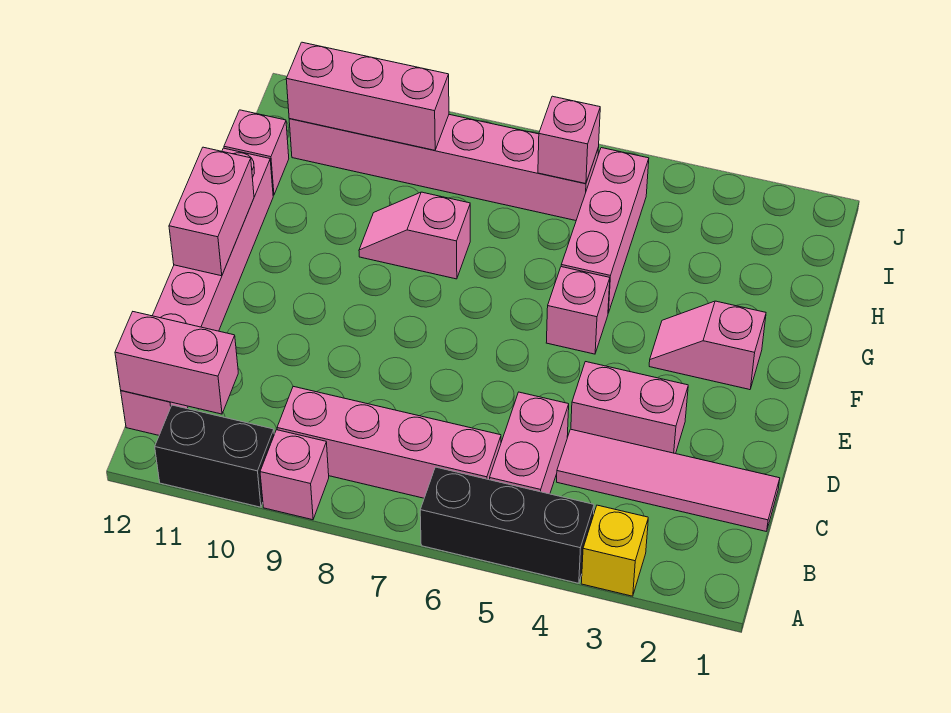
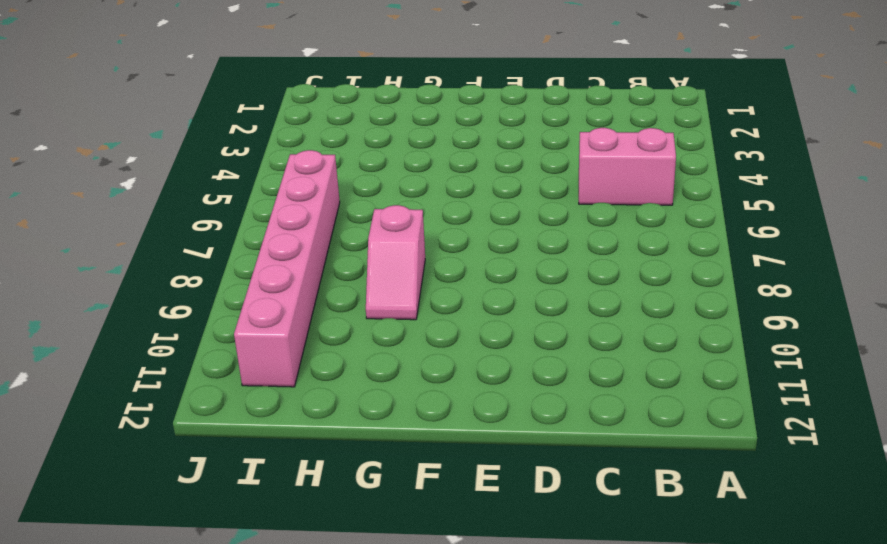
none -> yellow brick A3 level 1
none -> black brick A4:A6 level 1
none -> pink brick A9 level 1

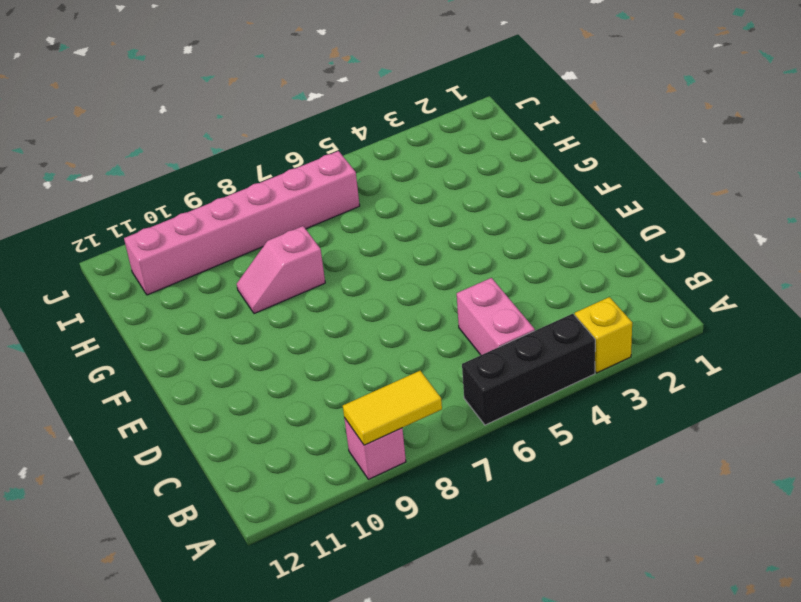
yellow tile A8:A9 level 2 -> none
none -> black brick A10:A11 level 1
none -> pink brick B6:B9 level 1
none -> pink brick B12:G12 level 1

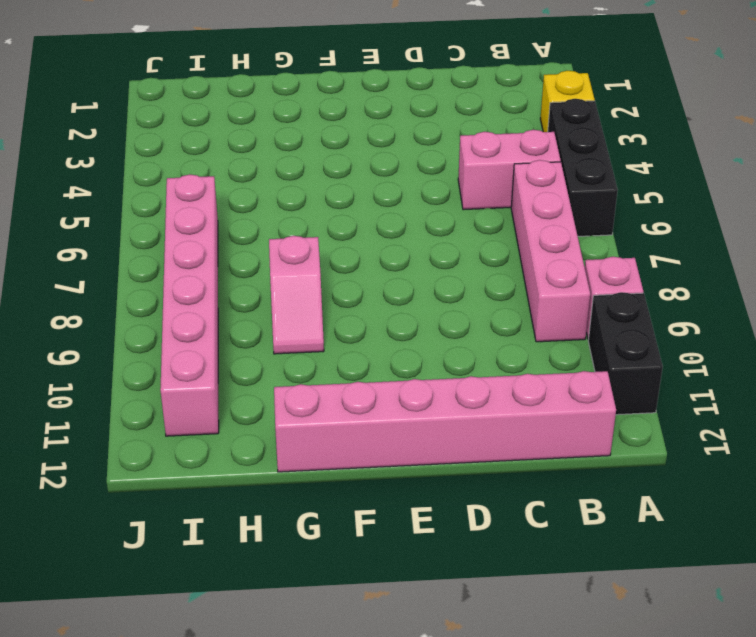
none -> pink tile C1:C4 level 1
none -> pink brick D3:D4 level 1
none -> pink slope F2:F3 level 1 top 2

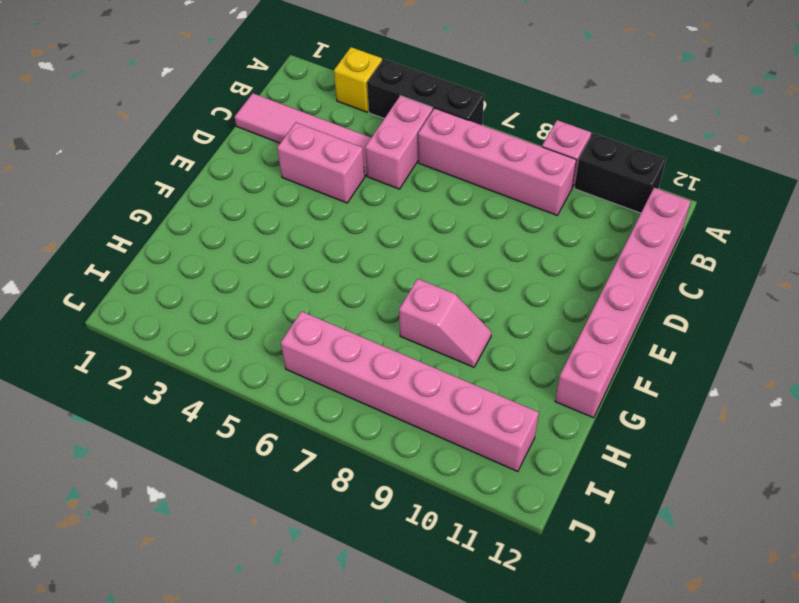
none -> pink slope F2:F3 level 1 top 2
none -> pink brick F5 level 1
none -> pink brick G5:I5 level 1

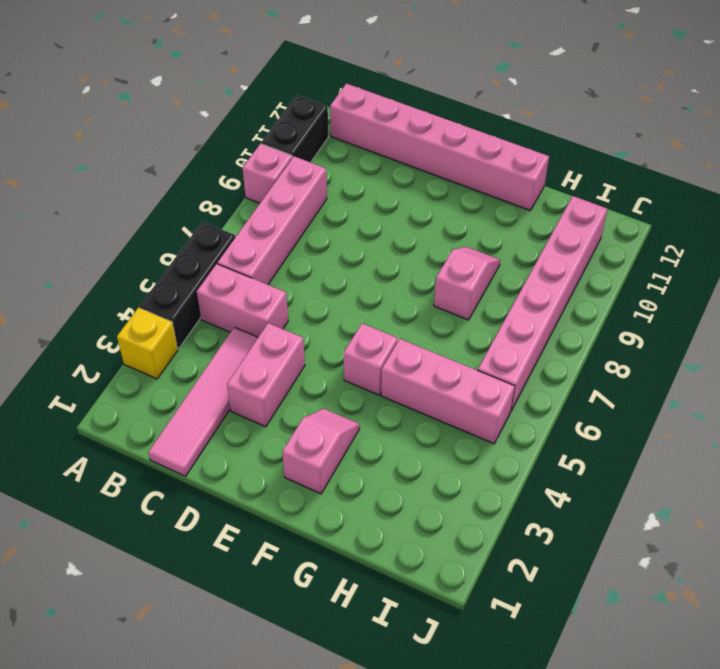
none -> pink brick H12 level 1
none -> pink brick B11:B12 level 2
none -> pink brick E12:F12 level 2

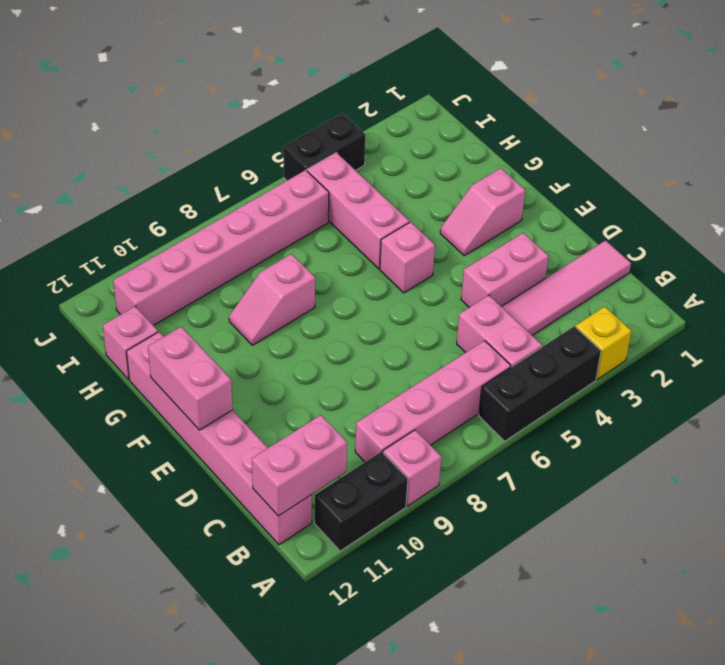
black brick J4:J5 level 1 -> none
none -> pink brick I6 level 2
none -> pink brick I9:I11 level 2

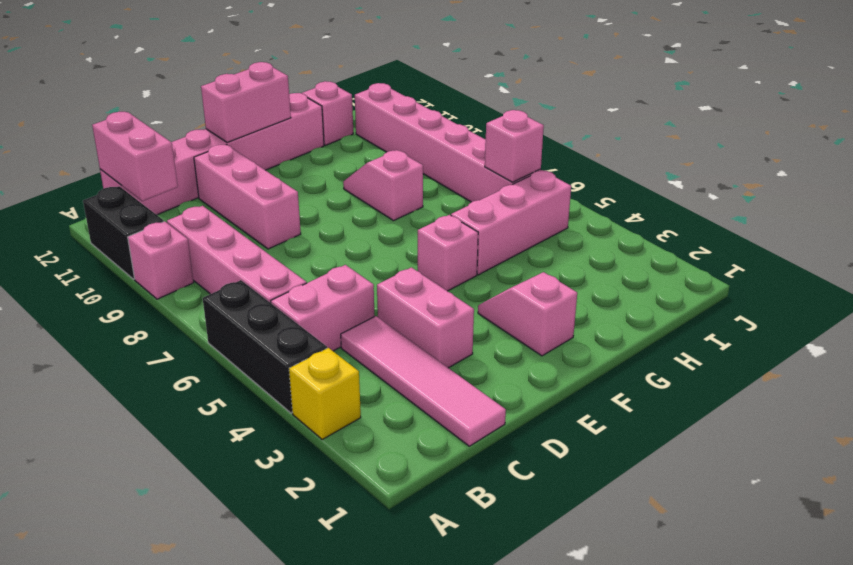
pink brick D9:D11 level 1 -> pink brick I9:I11 level 2

